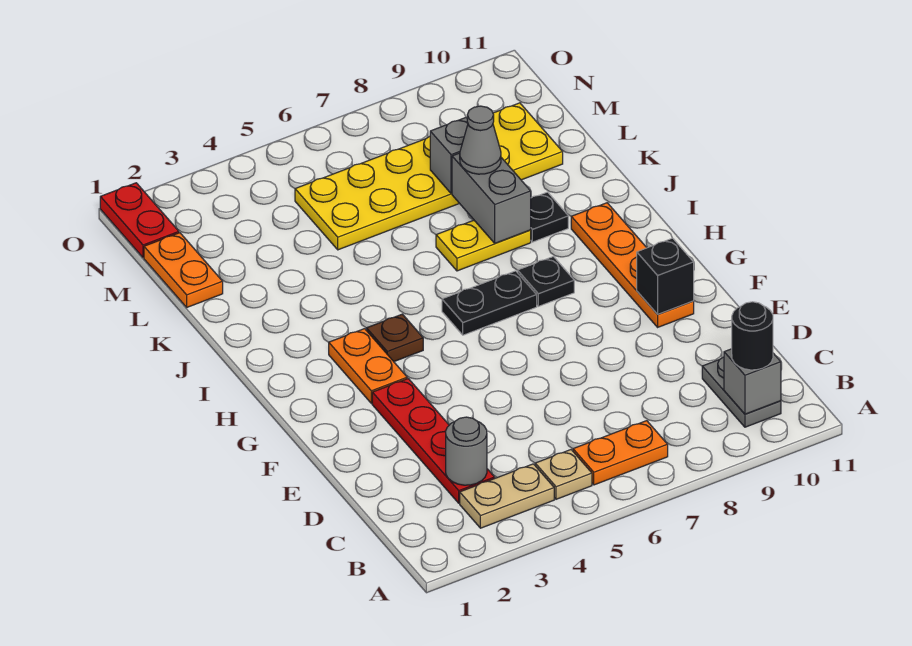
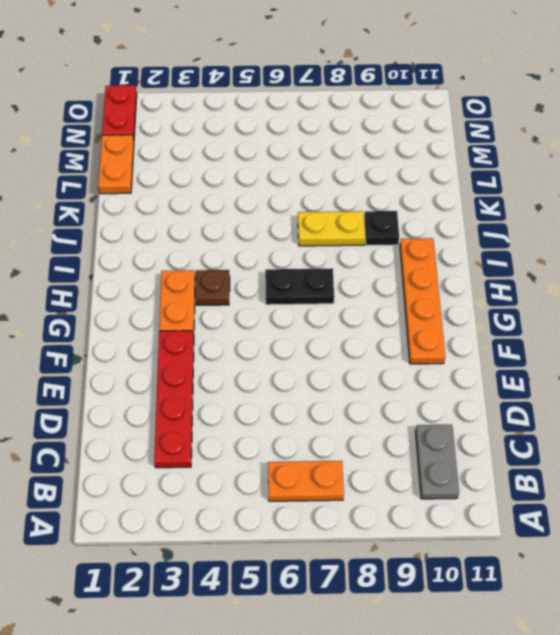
none -> tan plate B3:B4 level 1
none -> tan plate B5 level 1
none -> black plate H8 level 1

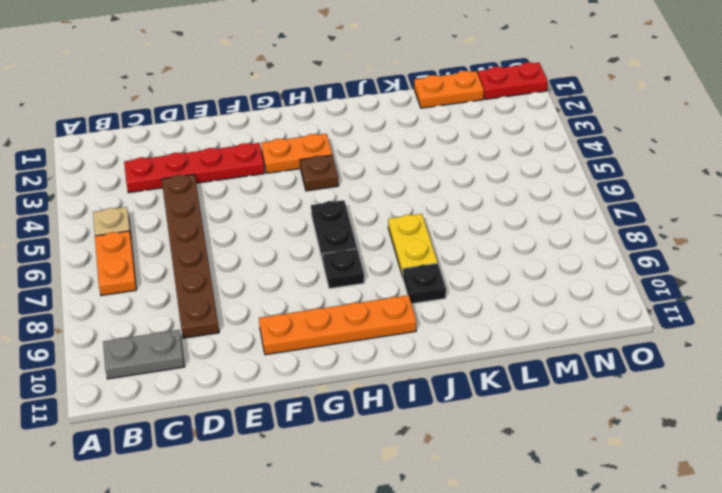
brown plate D4:D9 level 1 -> none
none -> tan plate B3:B4 level 1
none -> yellow plate L5:M10 level 1
none -> grey brick B10 level 2

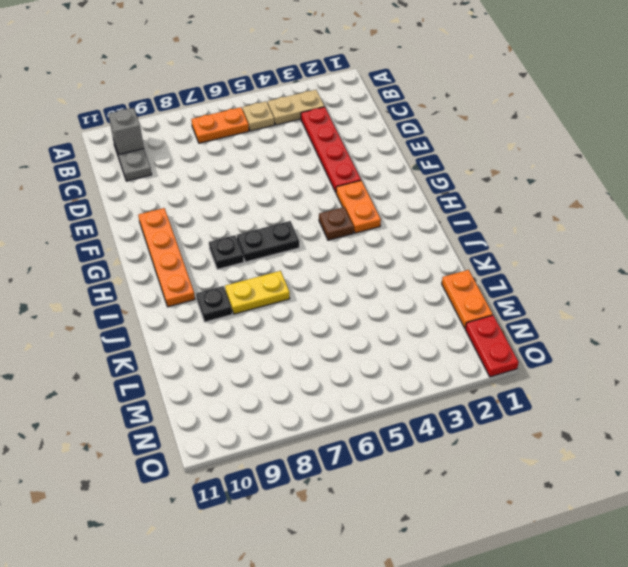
none -> yellow plate L5:M10 level 1
none -> grey round brick C3 level 2
none -> black brick F10 level 2

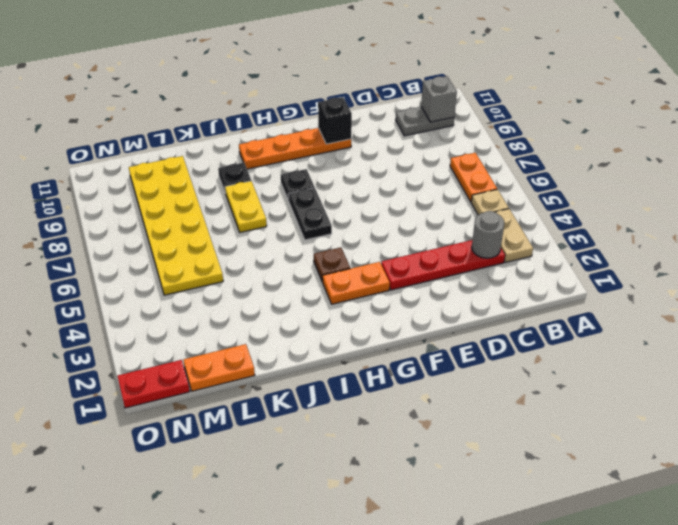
none -> grey brick J8:K8 level 2
none -> grey brick L8 level 2
none -> black round brick B10 level 3

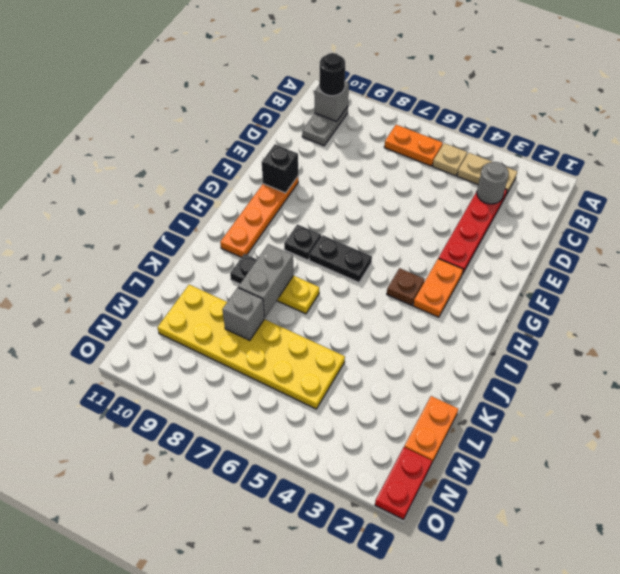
none -> grey cone K8 level 3

